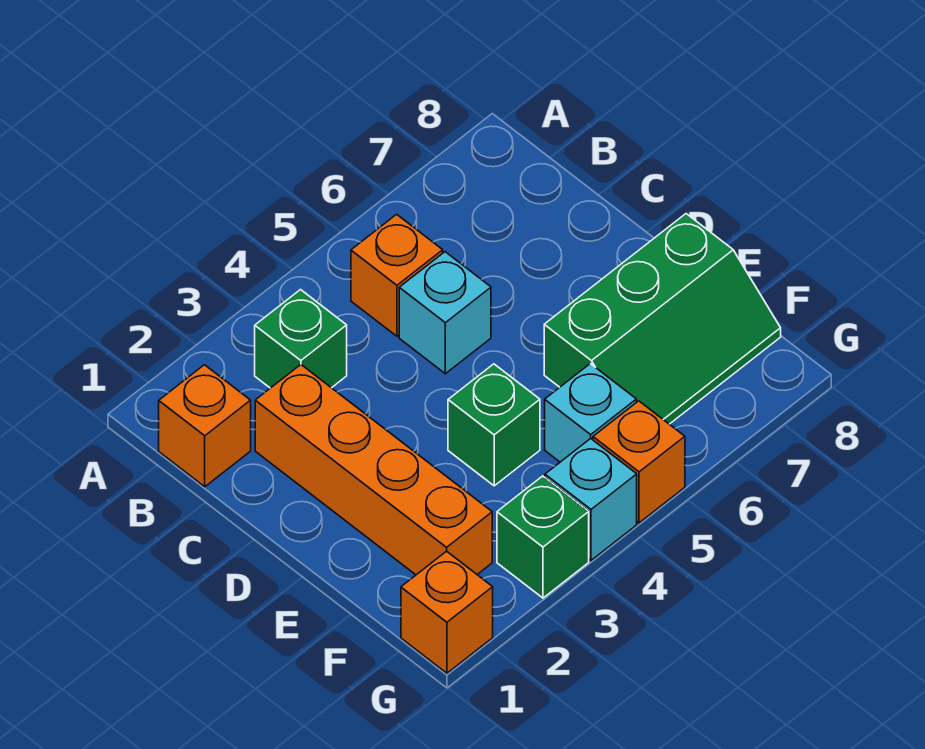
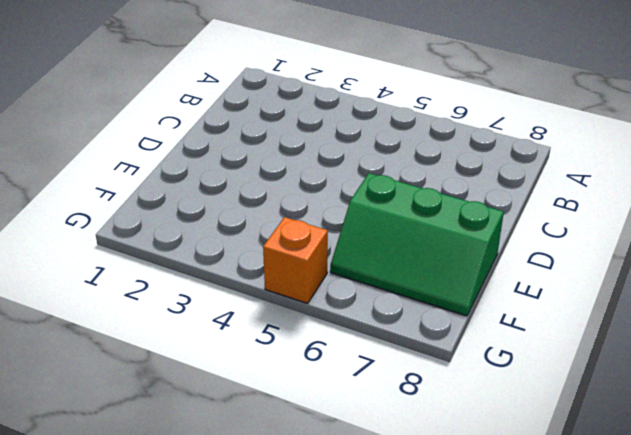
none -> orange brick B1 level 1
none -> green brick B3 level 1
none -> orange brick B5 level 1

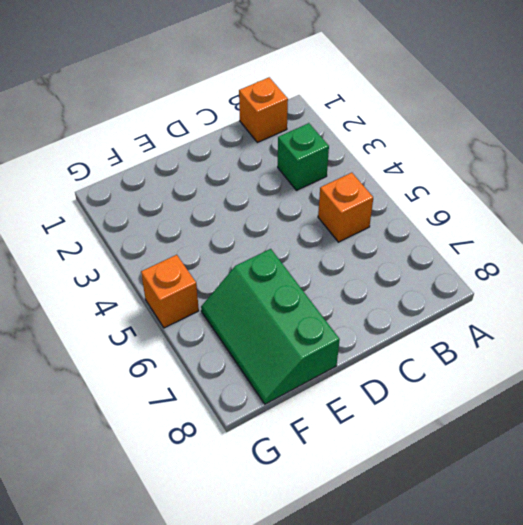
none -> orange brick C2:F2 level 1
none -> cyan brick C5 level 1
none -> green brick E4 level 1

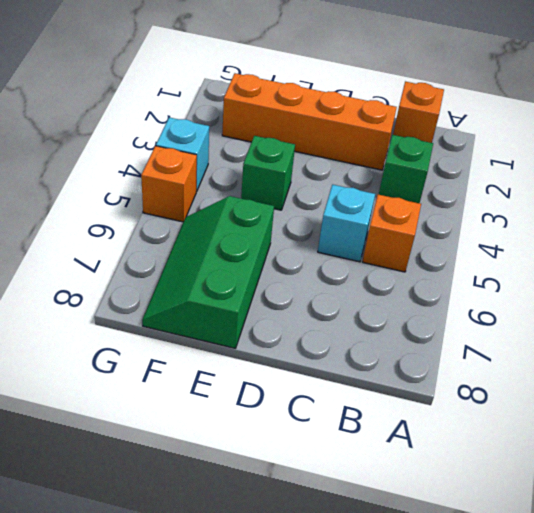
none -> cyan brick F5 level 1
none -> orange brick G1 level 1
none -> green brick G3 level 1

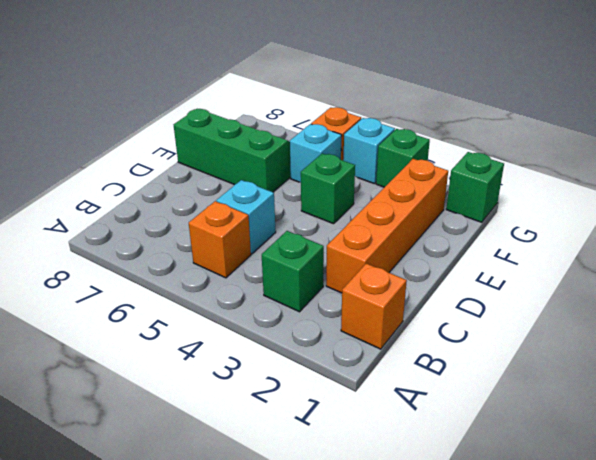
green brick G1 level 1 -> orange brick G1 level 1

